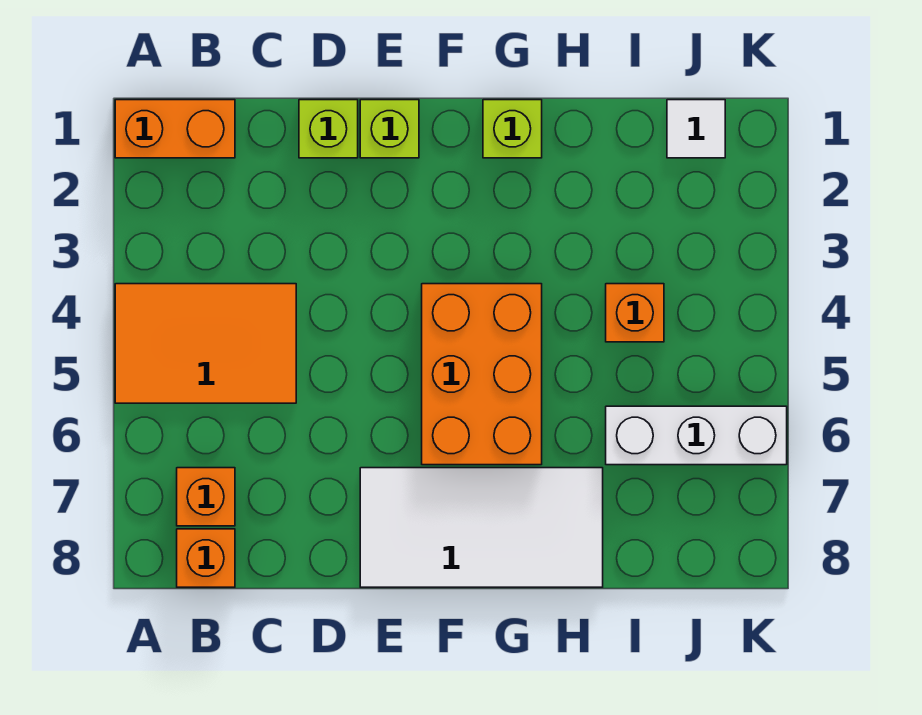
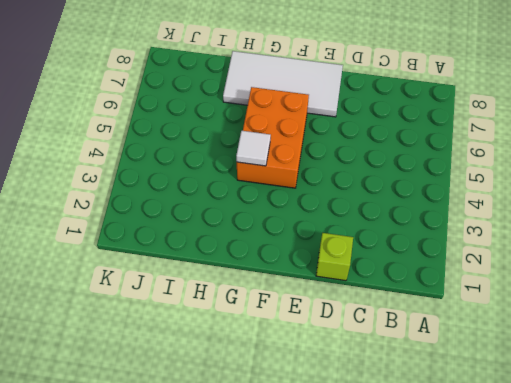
white tile G4 level 2 -> white tile J1 level 1
none -> orange brick A1:B1 level 1
none -> orange tile A4:C5 level 1
none -> orange brick B7 level 1

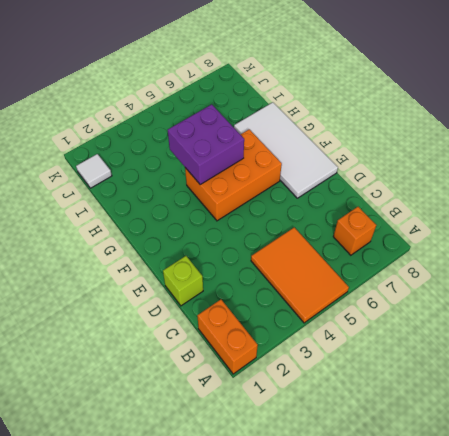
purple brick G4:H5 level 2 -> none
none -> orange brick B8 level 1
none -> lime brick E1 level 1
none -> lime brick G1 level 1

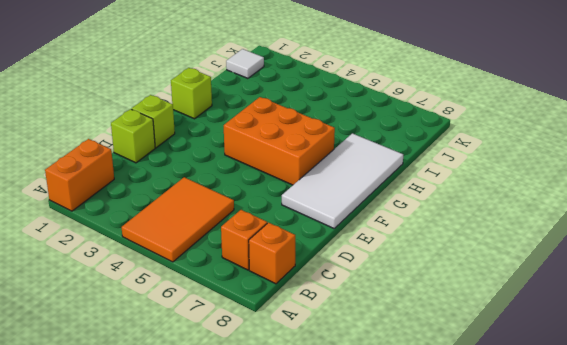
none -> orange brick I4 level 1
none -> white brick I6:K6 level 1

